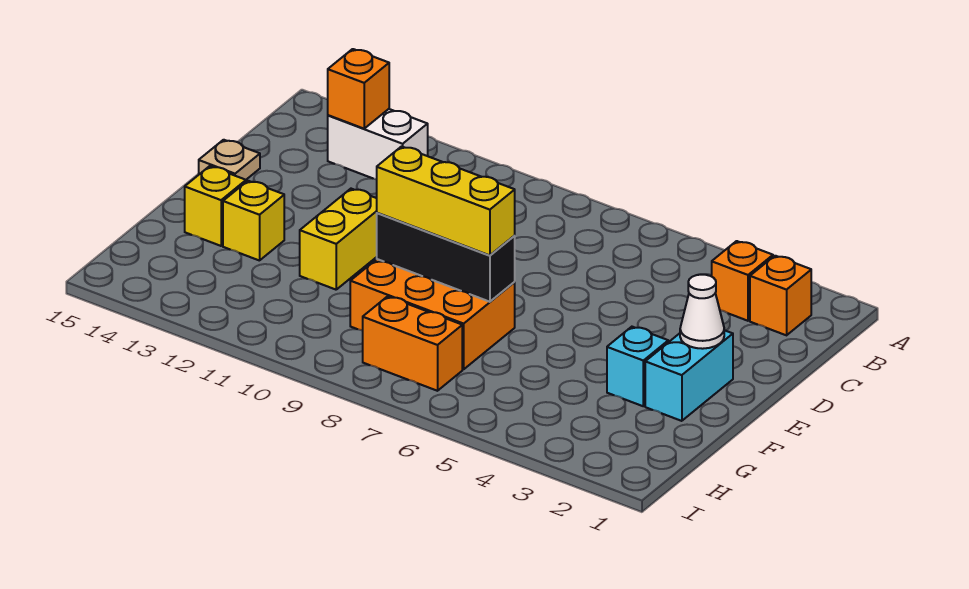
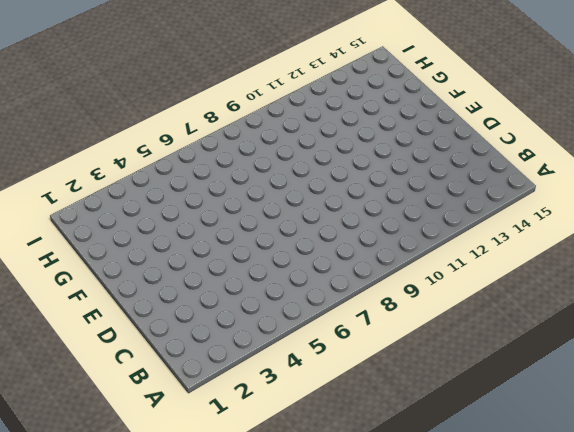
none -> orange brick B2 level 1
none -> orange brick B3 level 1
none -> white brick B12:B13 level 1

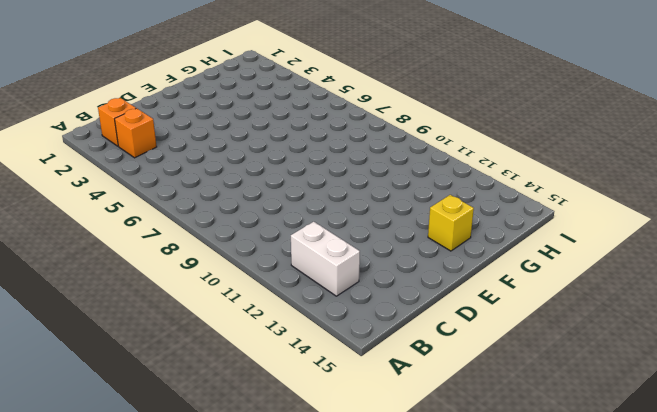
none -> tan plate D15 level 1
none -> cyan brick E2:F2 level 1
none -> yellow brick E11:F11 level 1

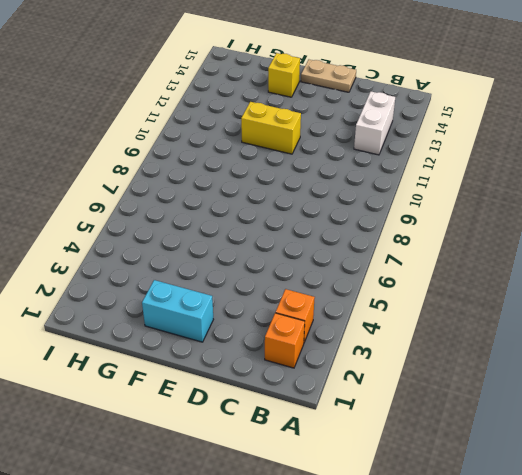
tan plate D15:E15 level 1 -> tan plate D15 level 1
none -> cyan brick F3 level 1
none -> orange brick F7:G9 level 1
none -> yellow brick F13 level 1

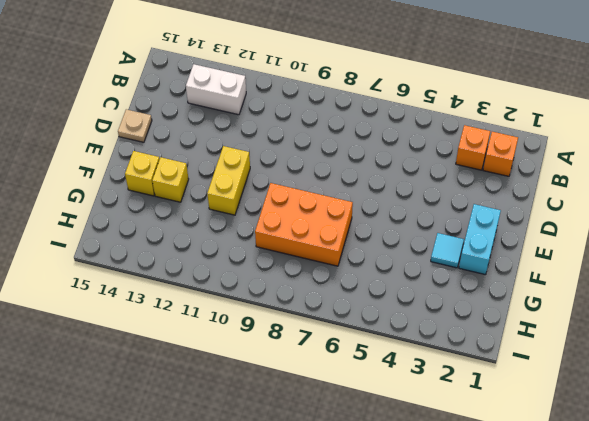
cyan tile F3 level 1 -> cyan brick F3 level 1
none -> orange brick H7:H8 level 1
none -> orange brick B13 level 2
none -> white cone E2 level 2

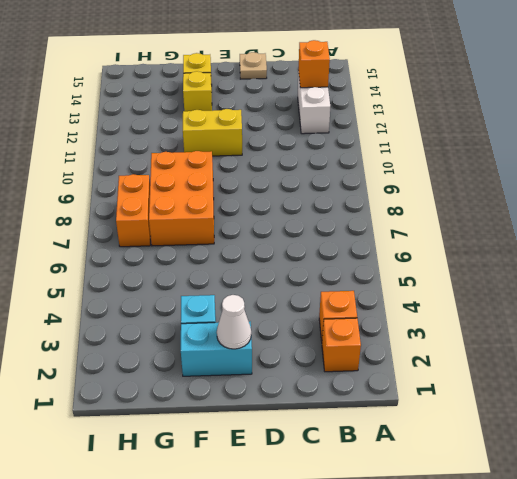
none -> black brick F7:F9 level 2
none -> yellow brick F7:F9 level 3

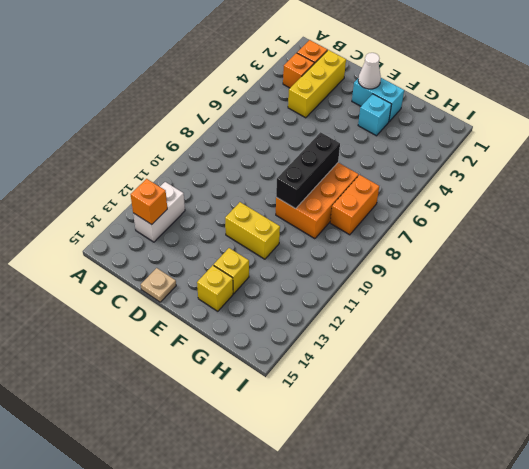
yellow brick C2:C4 level 1 -> yellow brick F7:F9 level 3

